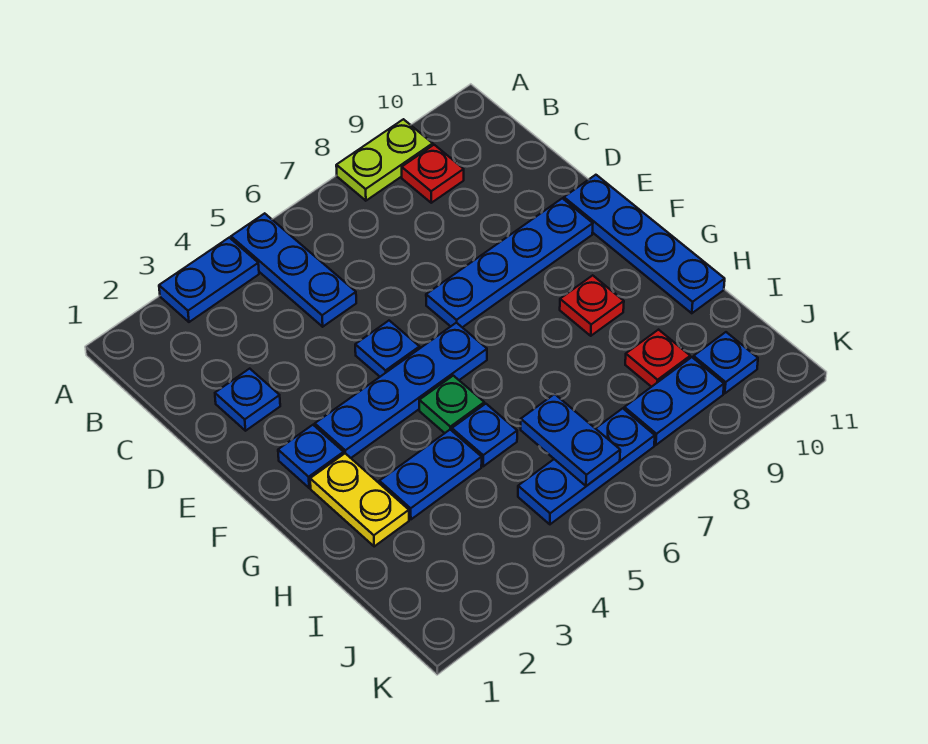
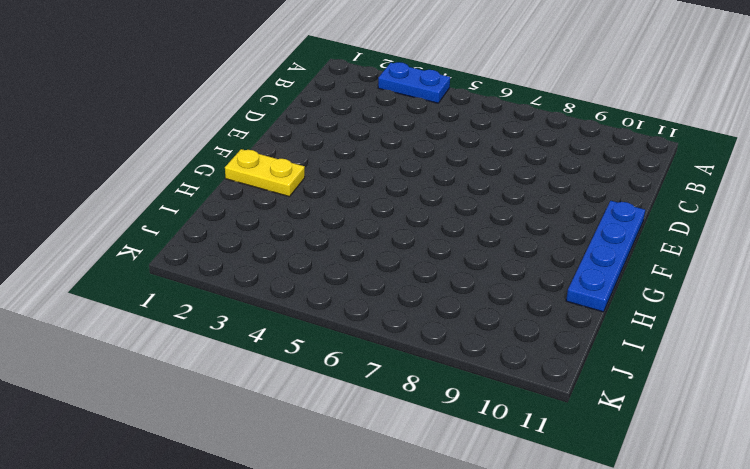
yellow plate G1:G2 level 1 -> yellow plate G2:H2 level 1
none -> blue plate A5:C5 level 1
none -> lime plate A8:A9 level 1
none -> red plate B9 level 1

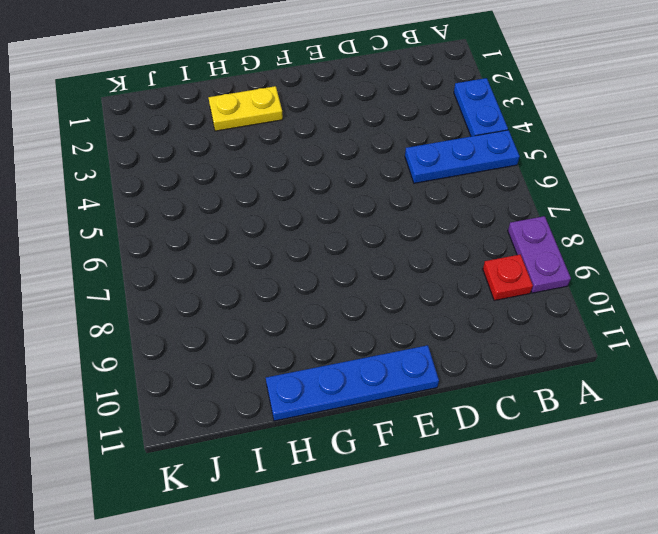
purple plate A8:A9 level 1 -> lime plate A8:A9 level 1
none -> blue plate D2 level 1
none -> blue plate E5 level 1
none -> blue plate E7:E10 level 1

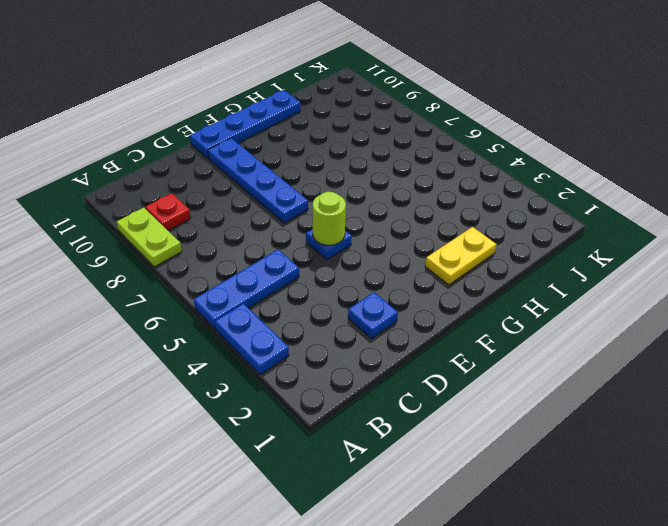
lime round brick E5 level 2 -> none
none -> blue plate F2 level 1
none -> blue plate F3:F6 level 1
none -> green plate G5 level 1

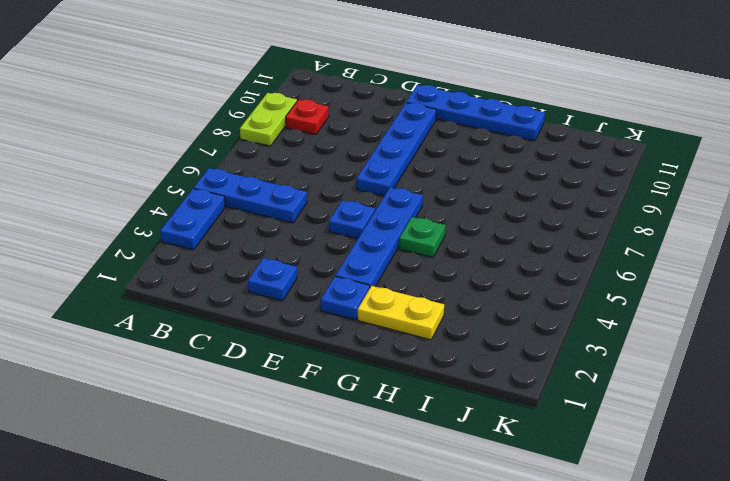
none -> red plate G9 level 1
none -> blue plate H3:H4 level 1
none -> blue plate H5 level 1

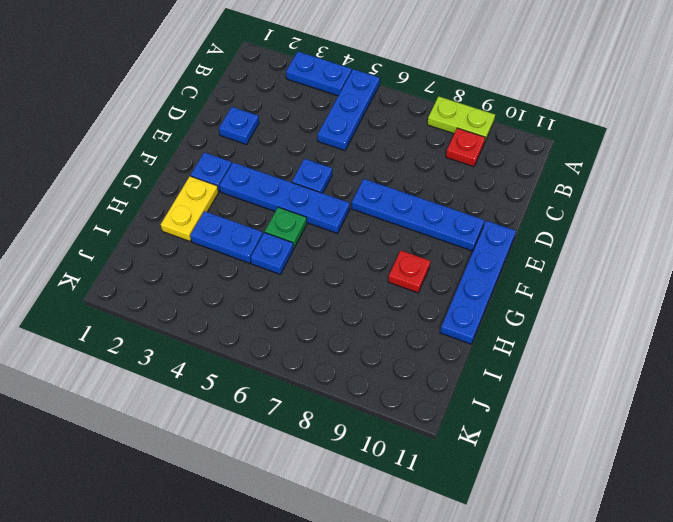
none -> red plate I9 level 1
none -> blue plate J5:J7 level 1
none -> blue plate J8:J9 level 1

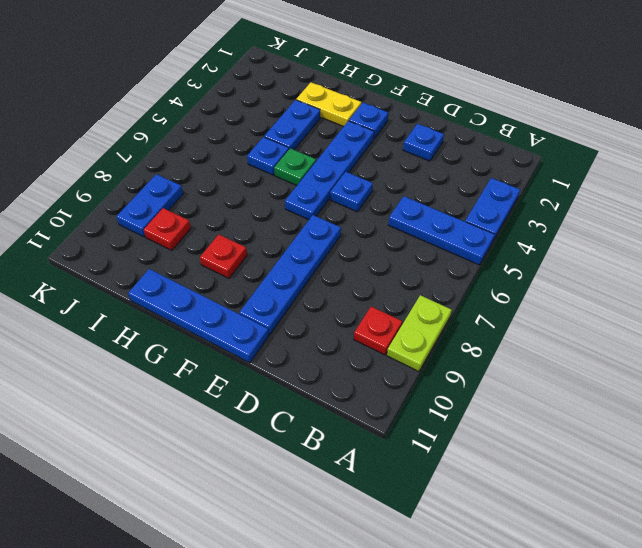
none -> blue plate J5:J7 level 1
none -> blue plate J10 level 1
none -> blue plate I6:J6 level 2

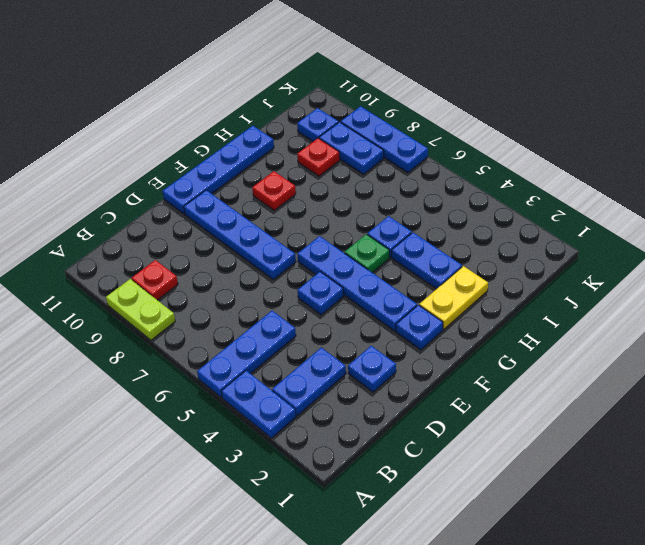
blue plate B3:C3 level 1 -> blue plate I6:J6 level 2
blue plate K7:K9 level 1 -> blue plate J5:J7 level 1

